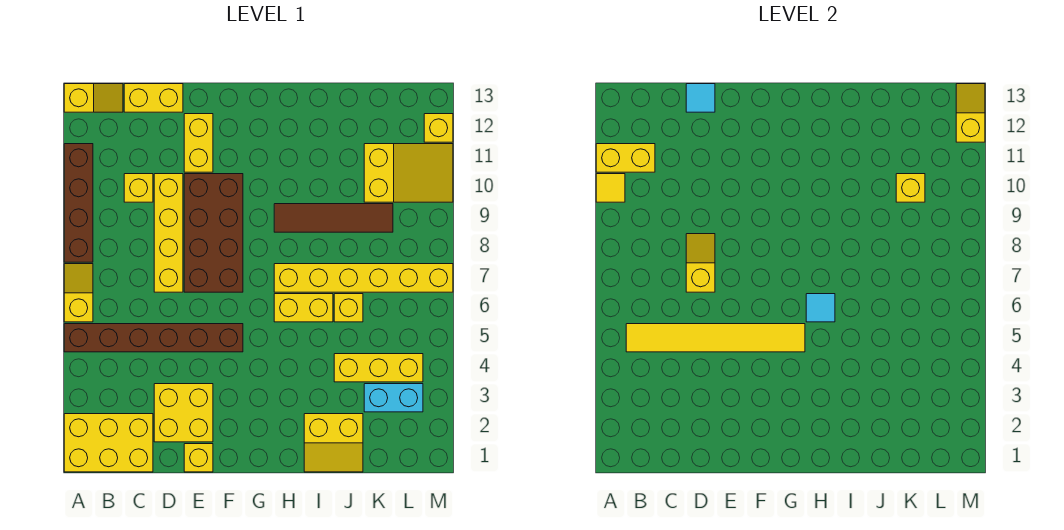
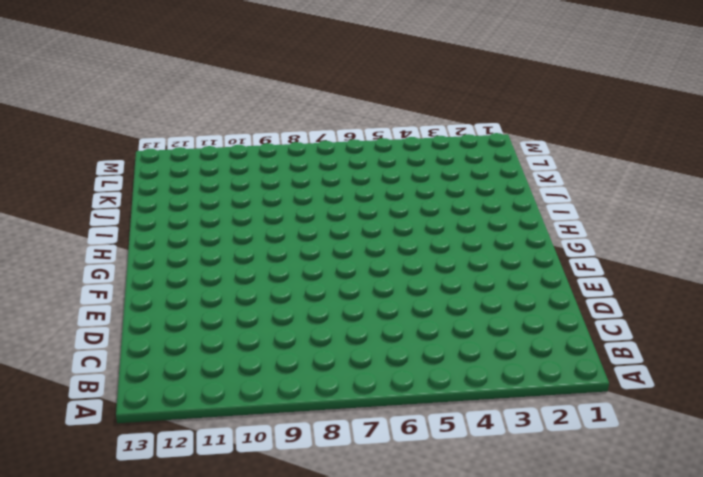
none -> yellow brick A1:C2 level 1
none -> brown brick A5:F5 level 1
none -> yellow slope A6:A7 level 1 top 6

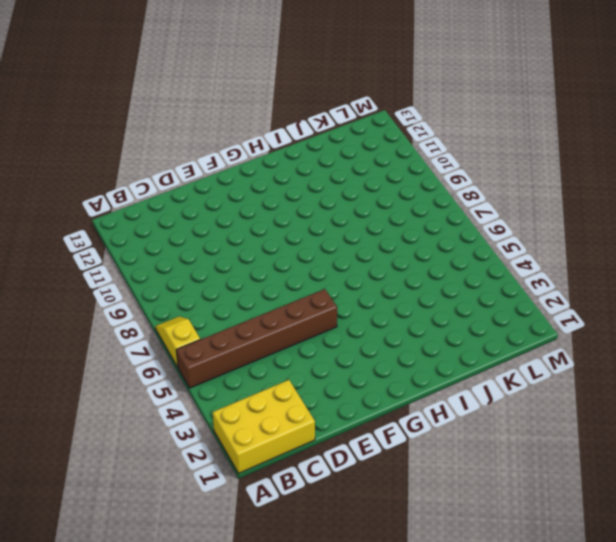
none -> brown brick A8:A11 level 1
none -> yellow slope A13:B13 level 1 top A
none -> yellow brick C10 level 1

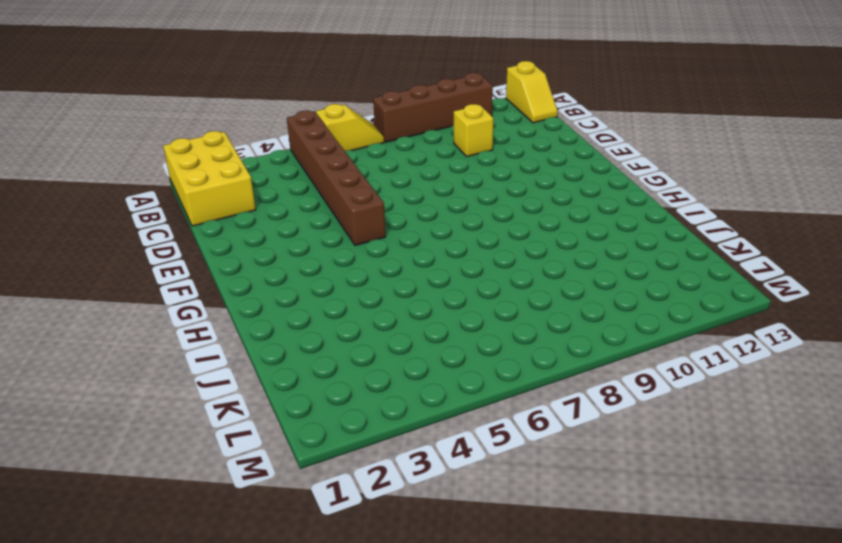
none -> yellow brick C13:D13 level 1
none -> yellow brick D2:E3 level 1
none -> yellow brick D7:D10 level 1

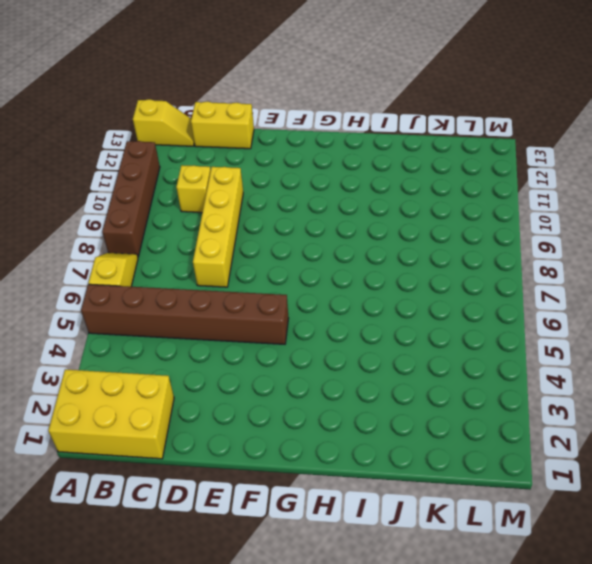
none -> yellow brick D2:E3 level 1
none -> yellow brick E1 level 1
none -> brown brick E7:F10 level 1

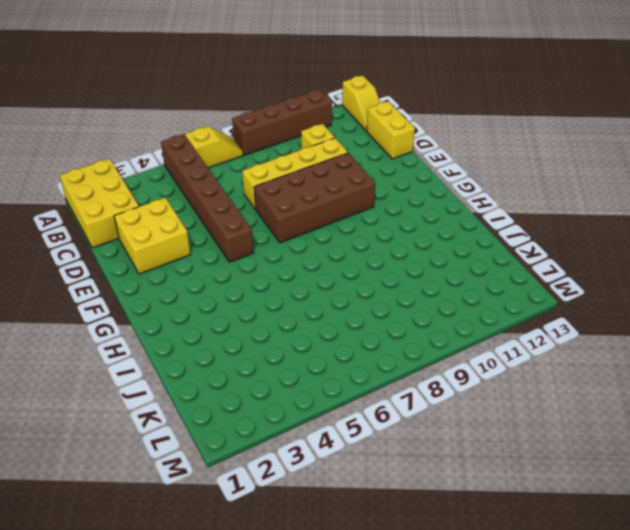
none -> yellow brick E1 level 1
none -> yellow brick E11:E12 level 1
none -> yellow brick H6:I6 level 1

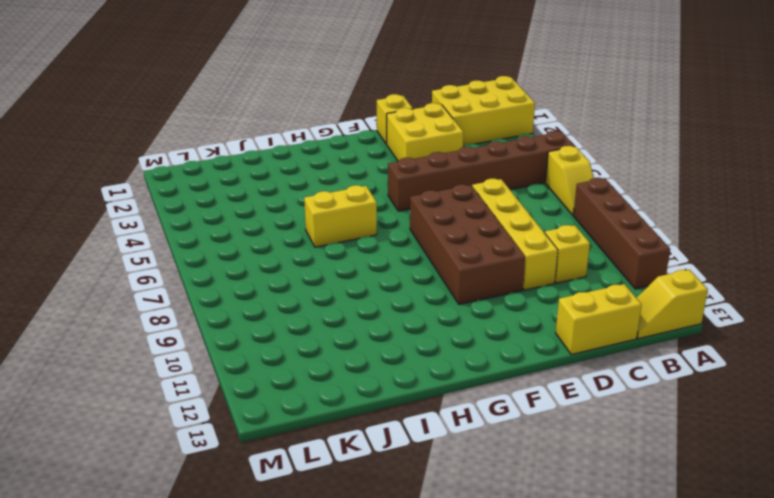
none -> yellow brick E11:E12 level 1
none -> yellow brick H7:M7 level 1
none -> brown tile H9:K9 level 1

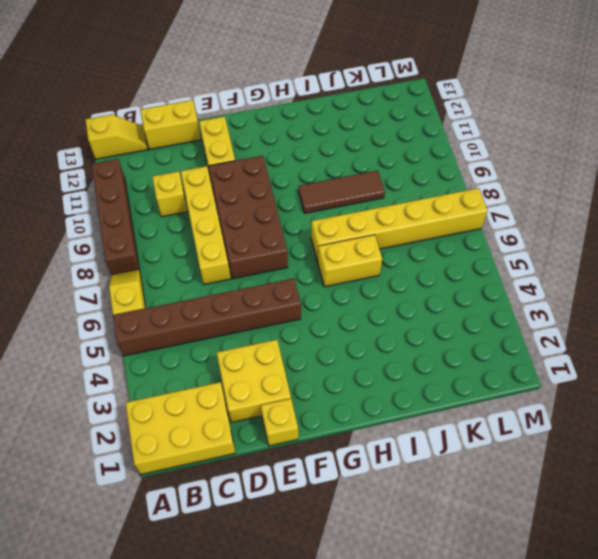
brown tile H9:J9 level 1 -> brown tile H9:K9 level 1
none -> yellow slope I1:J2 level 1 top 2
none -> yellow brick J4:L4 level 1
none -> yellow brick J6 level 1

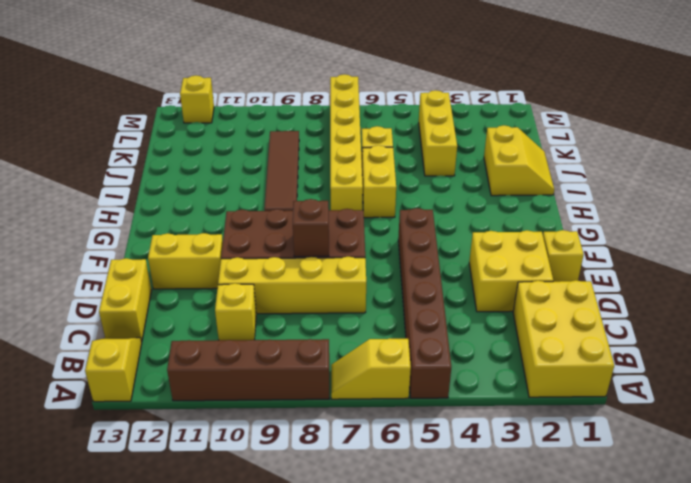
brown brick E8 level 2 -> none
none -> cyan brick K3:L3 level 1
none -> yellow slope K10:M11 level 1 top K
none -> yellow tile A10 level 2

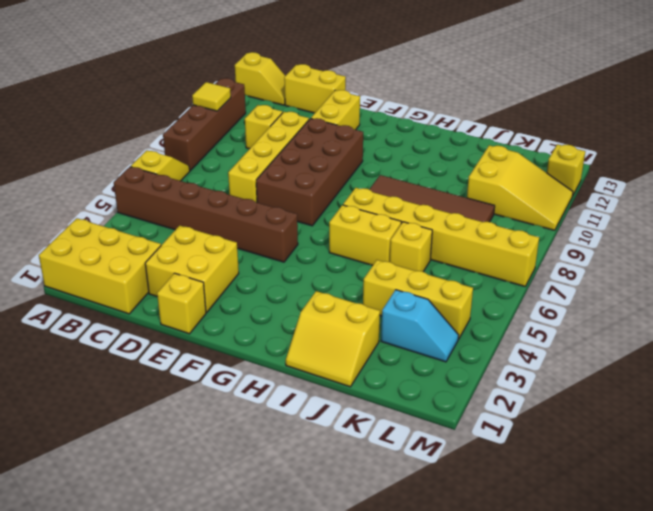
cyan slope K3:L3 level 1 top K -> cyan brick K3:L3 level 1
none -> yellow brick A11:B11 level 2
none -> yellow tile B5:G5 level 2
none -> yellow slope D7:D8 level 2 top 7

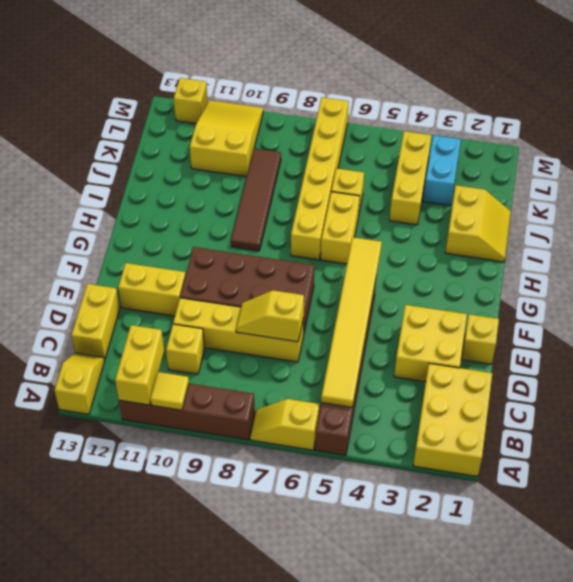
none -> cyan tile D13 level 2
none -> cyan tile H6 level 2
none -> yellow brick K10 level 2

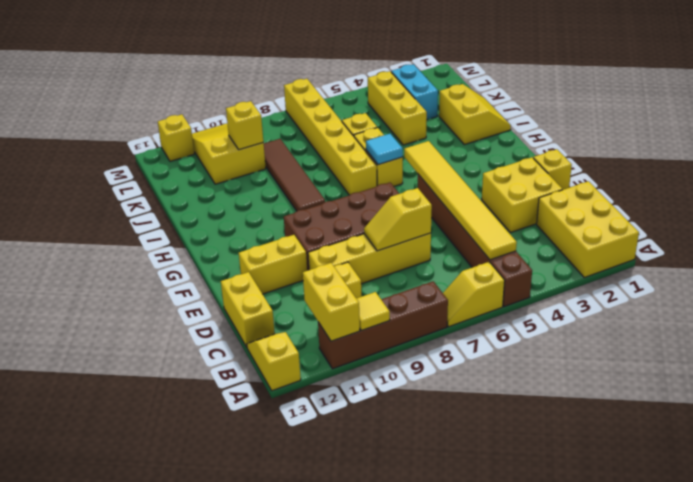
none -> cyan tile D13 level 2
none -> yellow slope M12:M13 level 2 top 12

